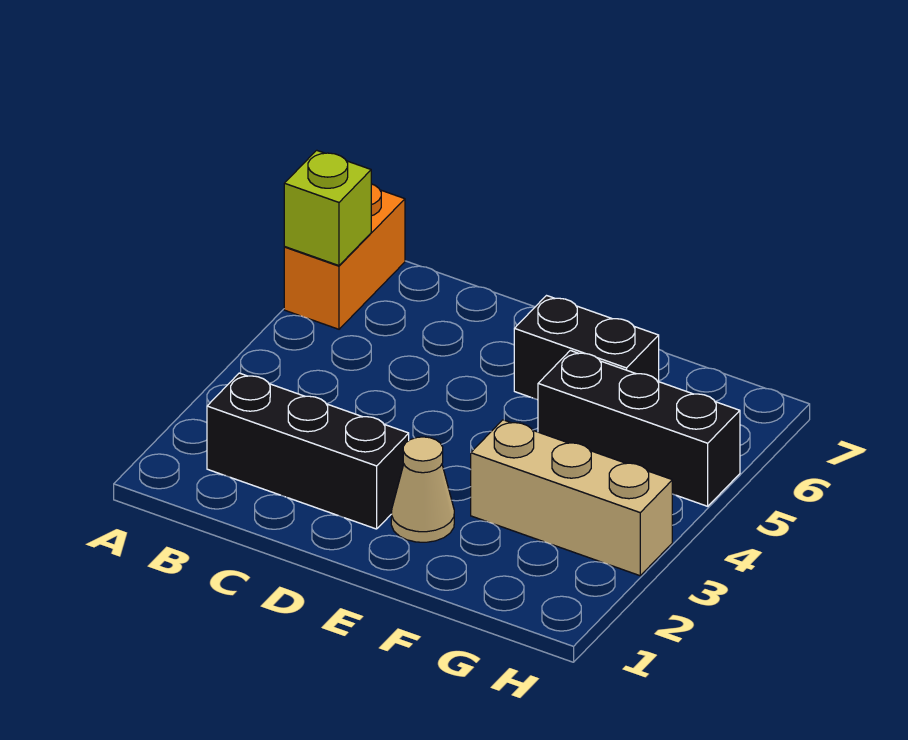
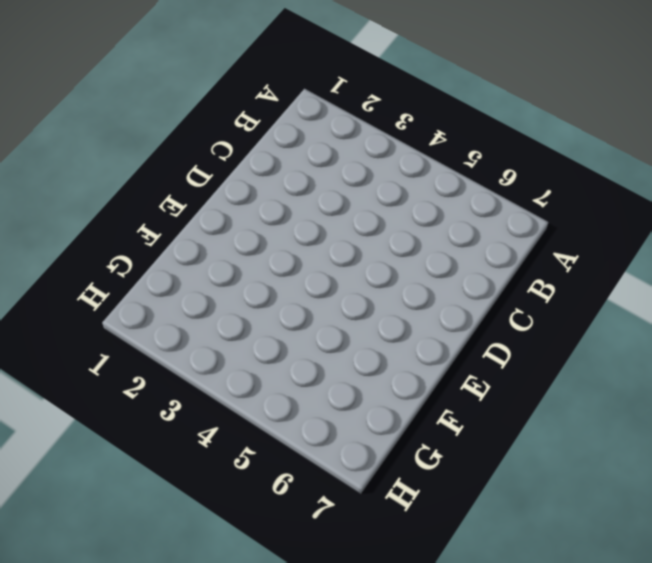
none -> orange brick A6:A7 level 1
none -> black brick B2:D2 level 1

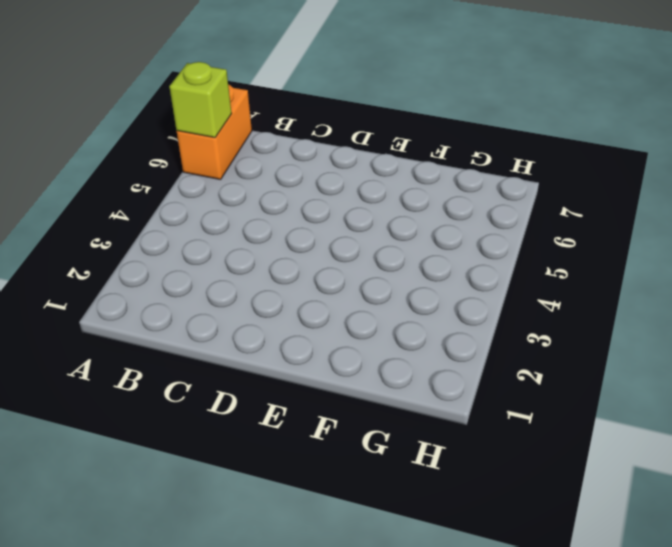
none -> black brick B2:D2 level 1
none -> tan cone E2 level 1

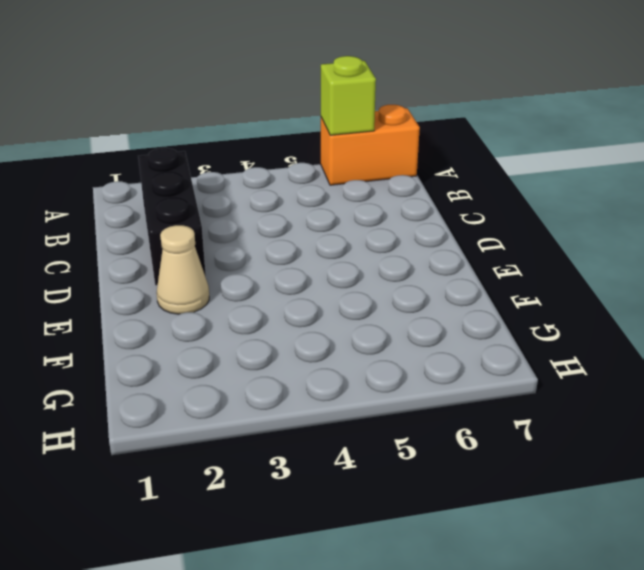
none -> black brick E6:F6 level 1
none -> tan brick F3:H3 level 1

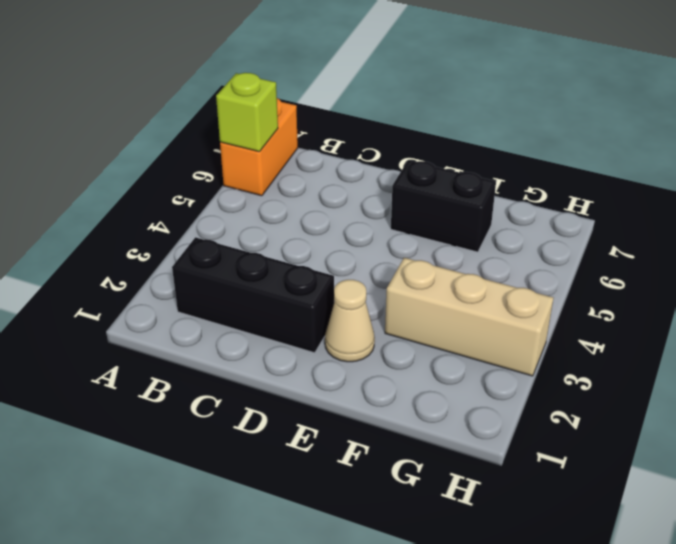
none -> black brick F5:H5 level 1

